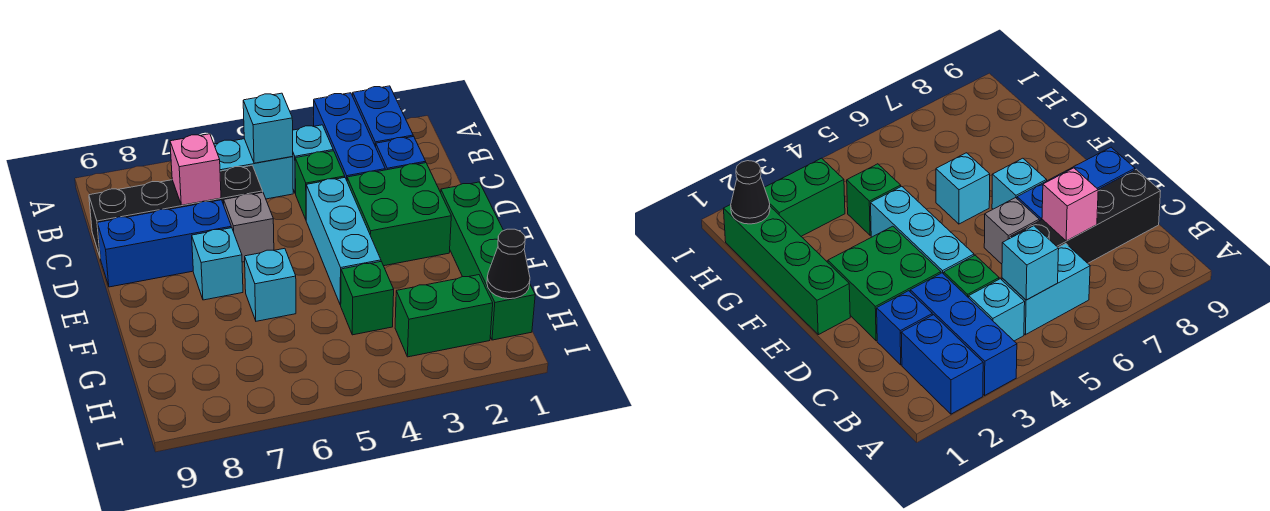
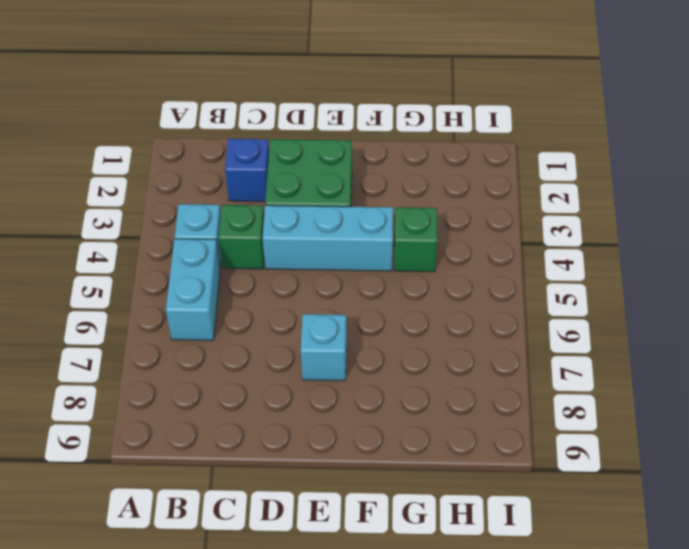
none -> blue brick A2:B2 level 1
none -> blue brick A3:C3 level 1
none -> black brick C6:C9 level 1

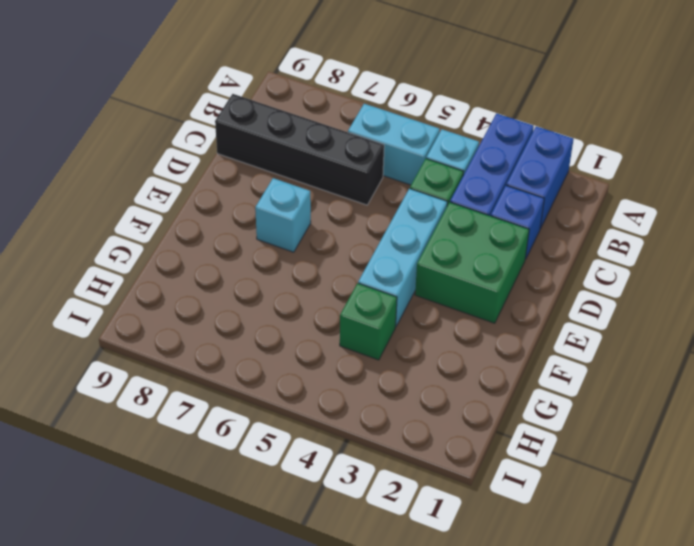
none -> grey brick D6 level 1
none -> blue brick D7:D9 level 1
none -> green brick E1:H1 level 1

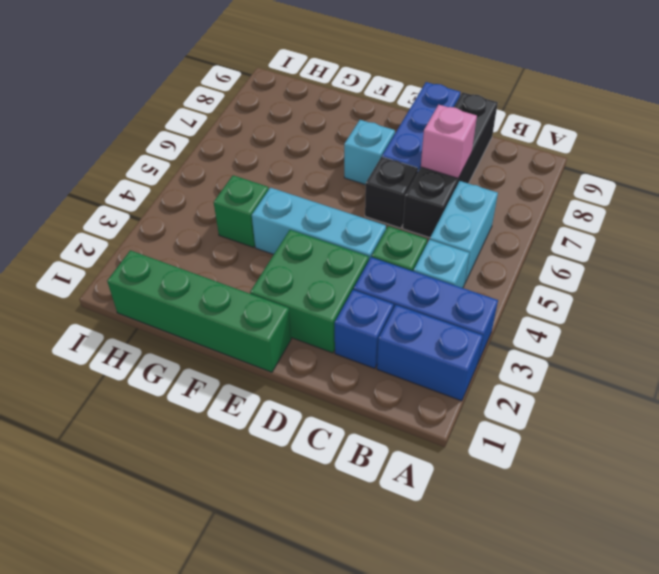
black brick D6 level 1 -> grey brick D6 level 1
none -> cyan brick F6 level 1
none -> green brick H2:H3 level 1
none -> cyan brick B5 level 2

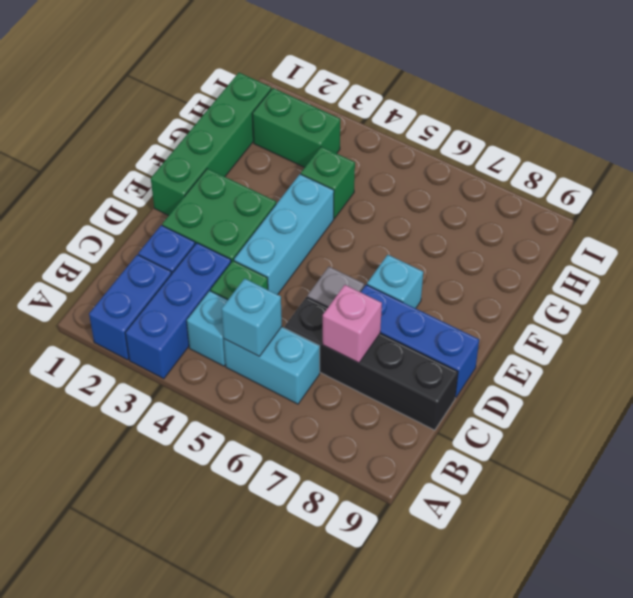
none -> cyan brick F6 level 1
none -> black cone H1 level 2

